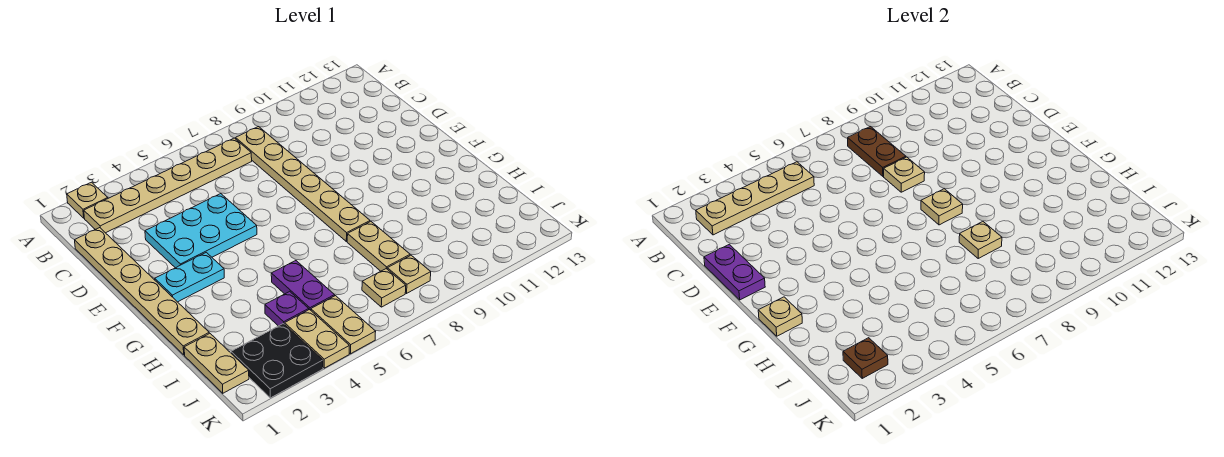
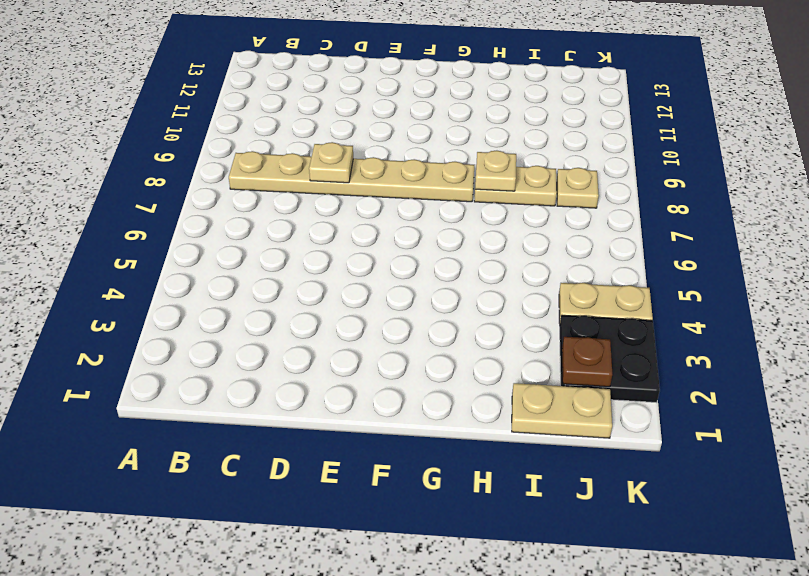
none -> tan plate A2 level 1
none -> tan plate B2:B7 level 1
none -> tan plate C1:H1 level 1

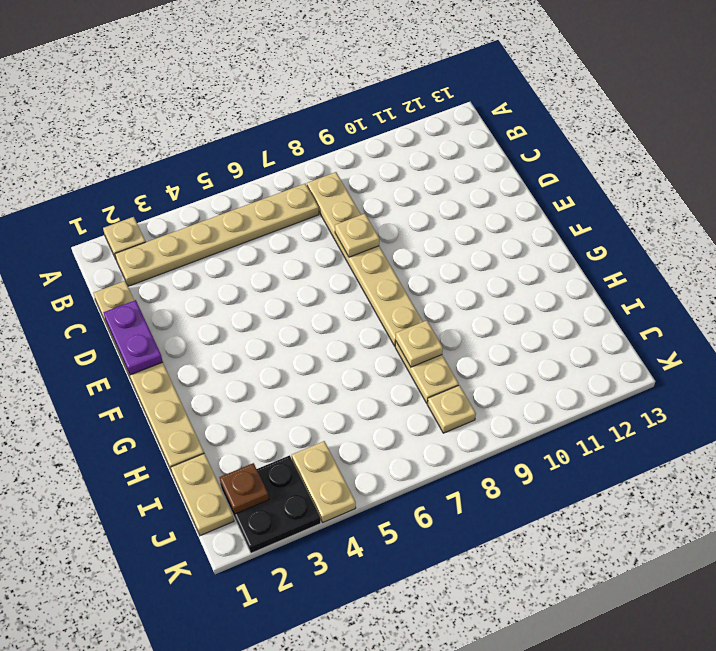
none -> cyan plate D3:E5 level 1
none -> cyan plate F2:F3 level 1
none -> purple plate H5:I5 level 1

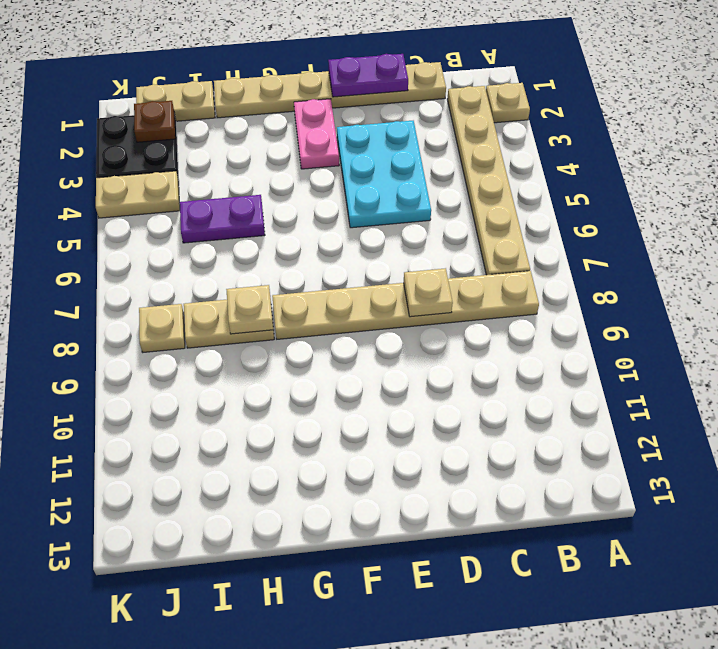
pink plate F2:F3 level 1 -> cyan plate F2:F3 level 1
none -> purple plate I4 level 1
none -> tan plate J5:K5 level 1
none -> tan plate J7 level 1

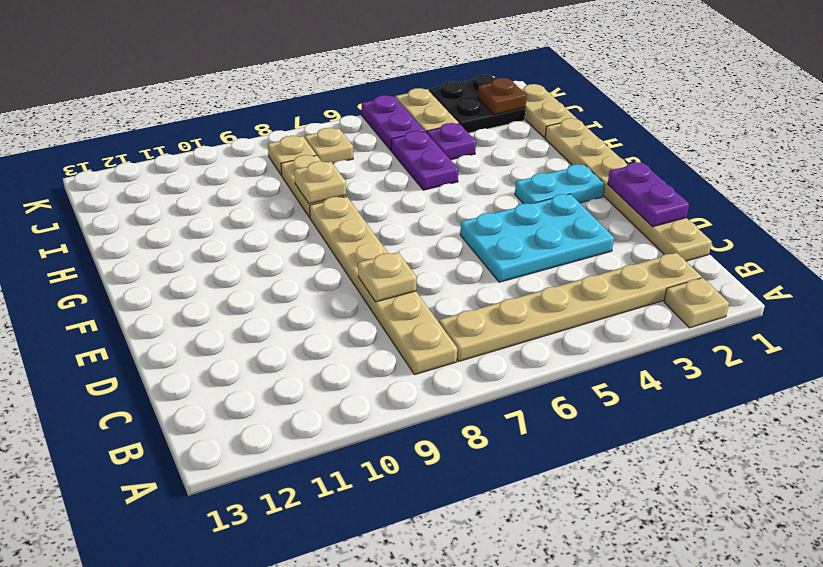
purple plate J5:K5 level 1 -> tan plate J5:K5 level 1
none -> tan plate B2:B5 level 2
none -> brown plate B8:C8 level 2
none -> tan plate F8 level 2

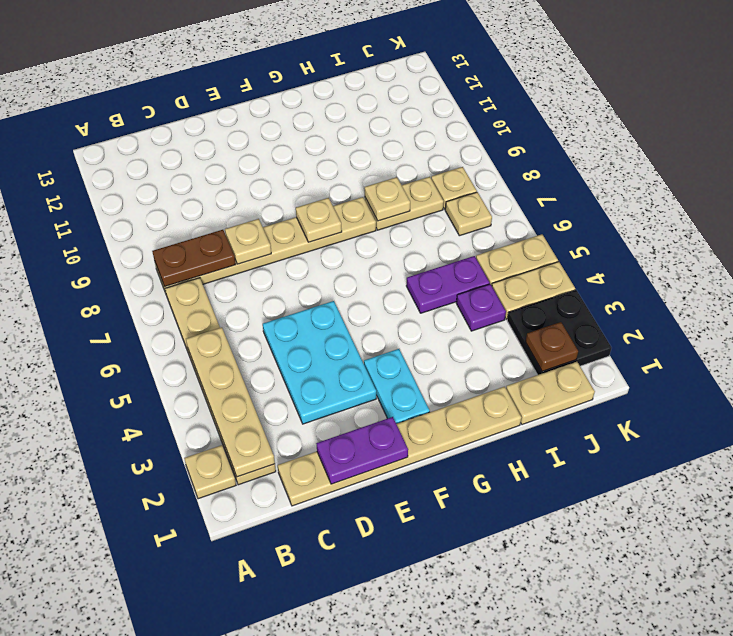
none -> tan plate G1 level 2

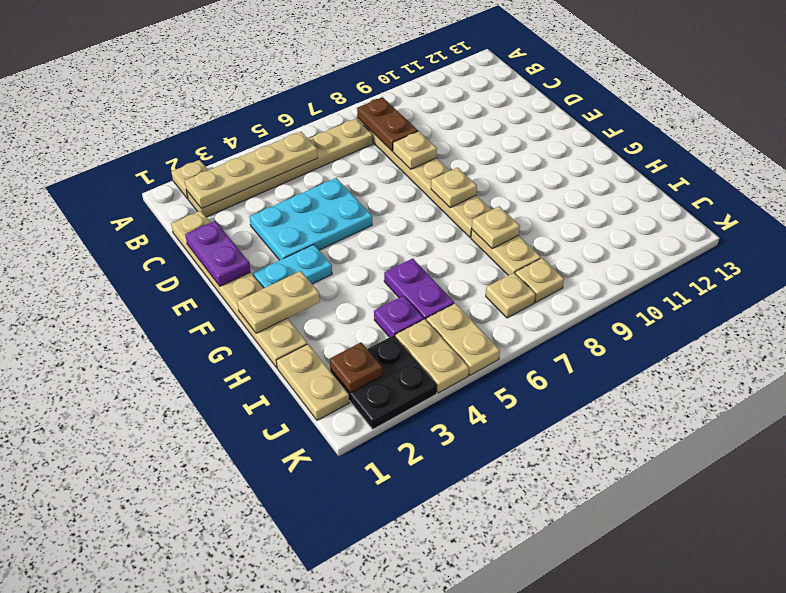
tan plate G1:G2 level 2 -> tan plate G1 level 2

